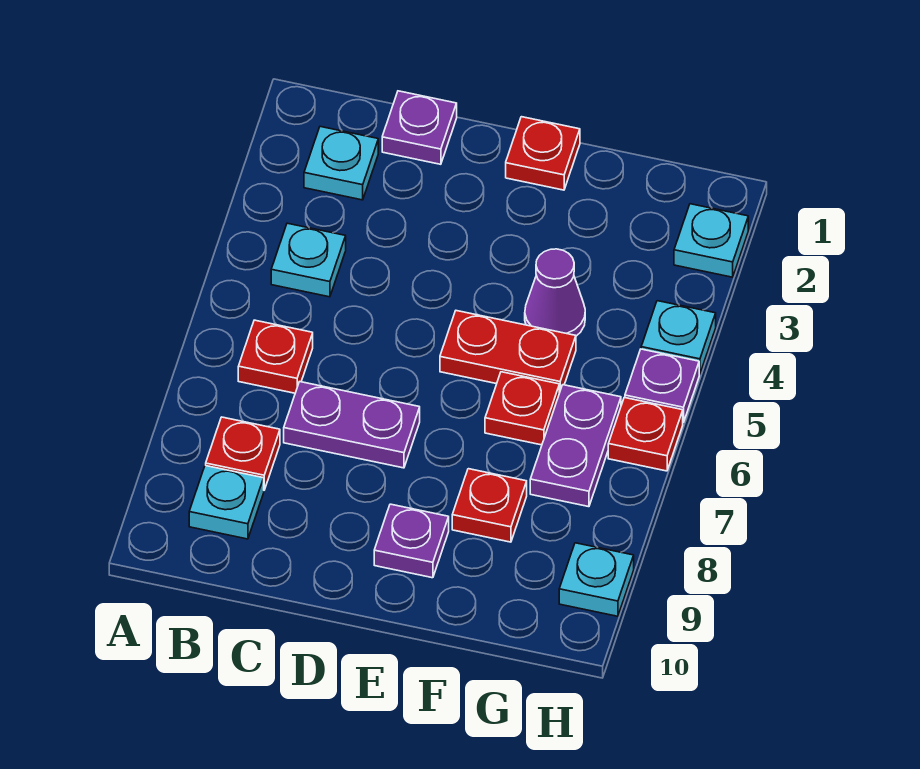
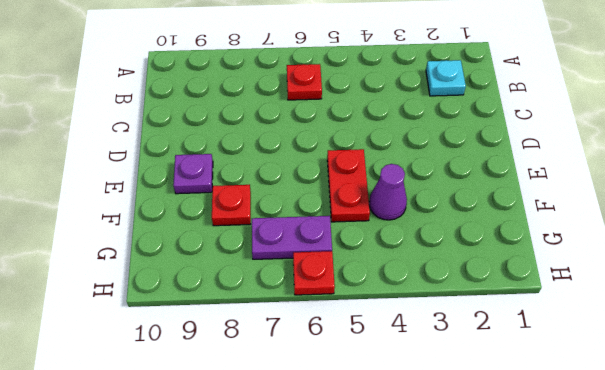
none -> cyan plate B4 level 1
none -> red plate B8 level 1
none -> cyan plate B9 level 1

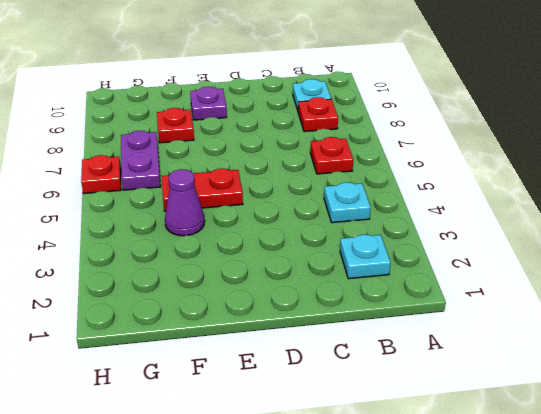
none -> purple plate C1 level 1
none -> purple plate C7:D7 level 1
none -> red plate E1 level 1

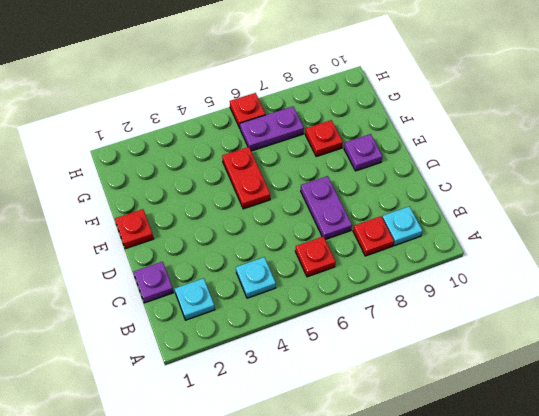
none -> purple cone F4 level 1
none -> red plate F6 level 1
none -> cyan plate H2 level 1

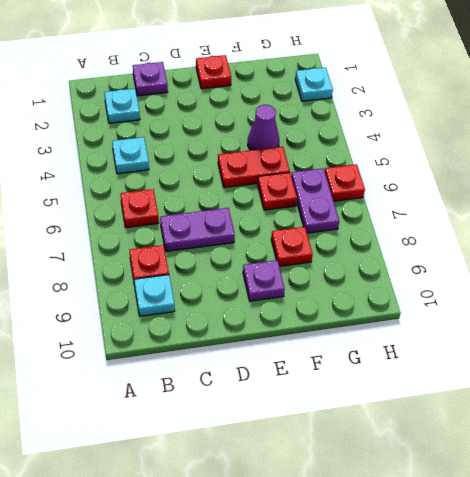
none -> cyan plate H4 level 1
none -> purple plate H5 level 1
none -> cyan plate H9 level 1

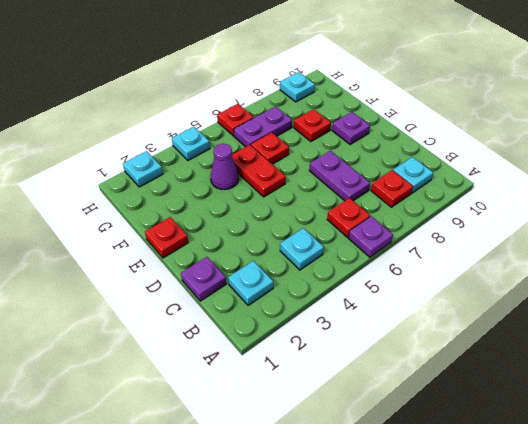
purple plate A6 level 1 -> purple plate H5 level 1

